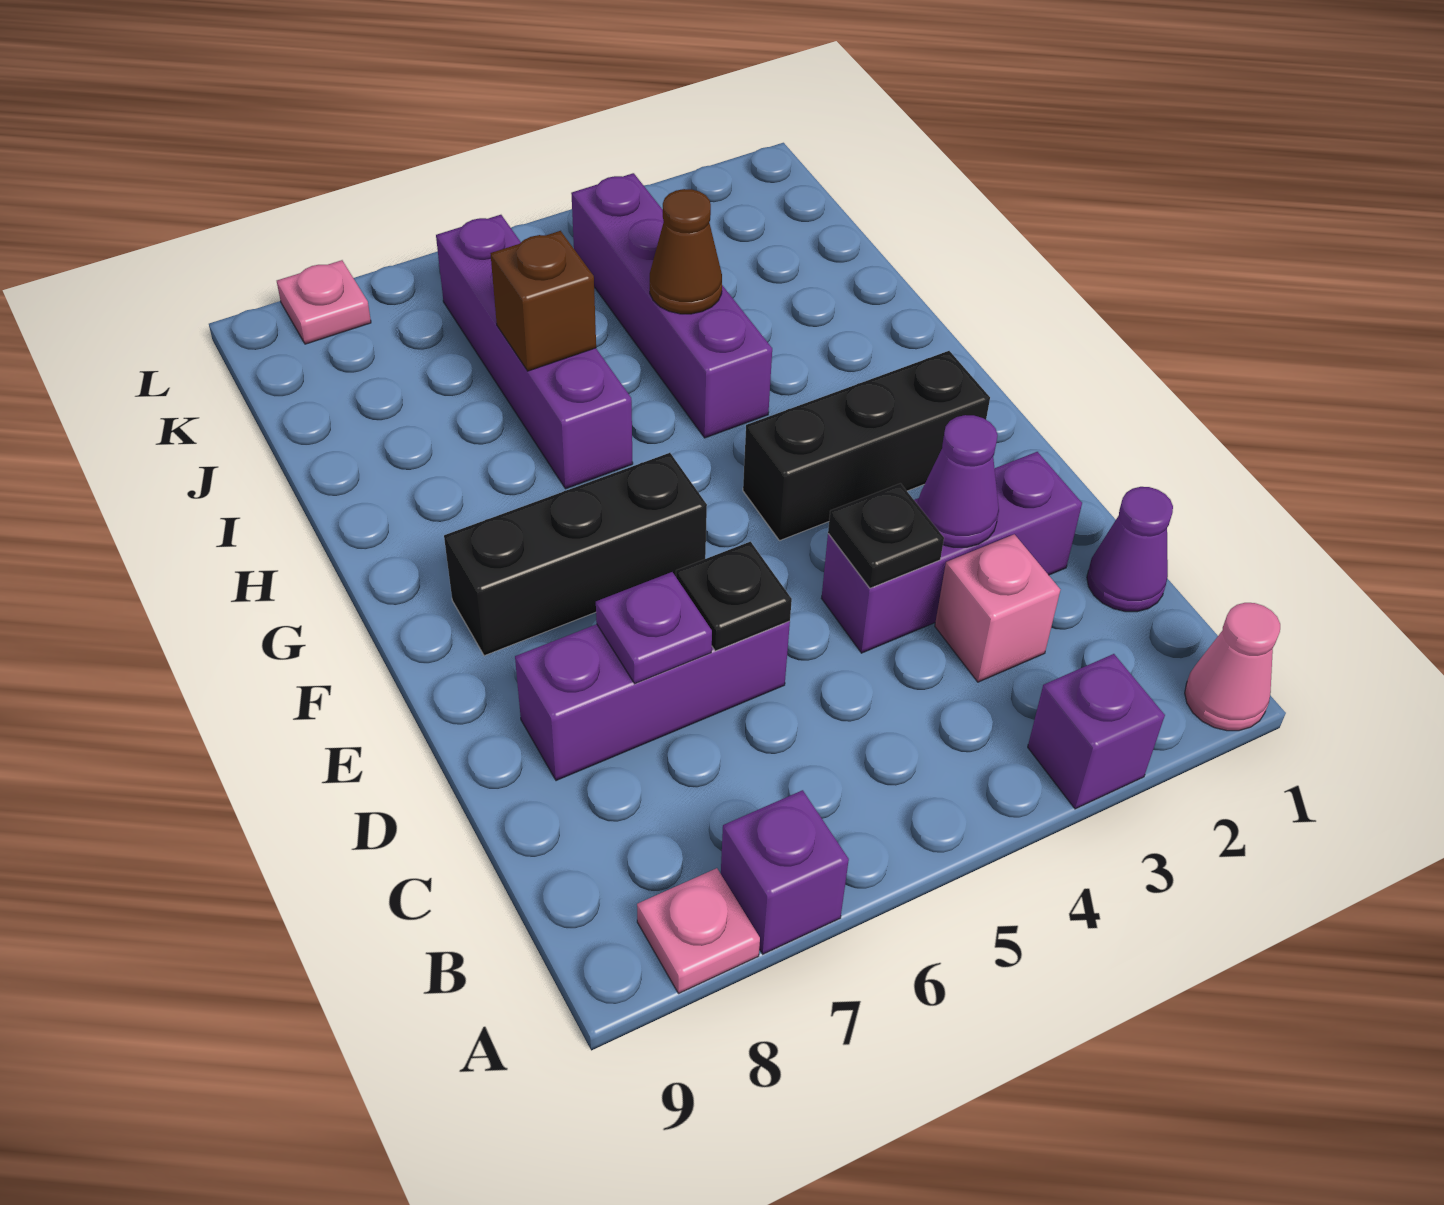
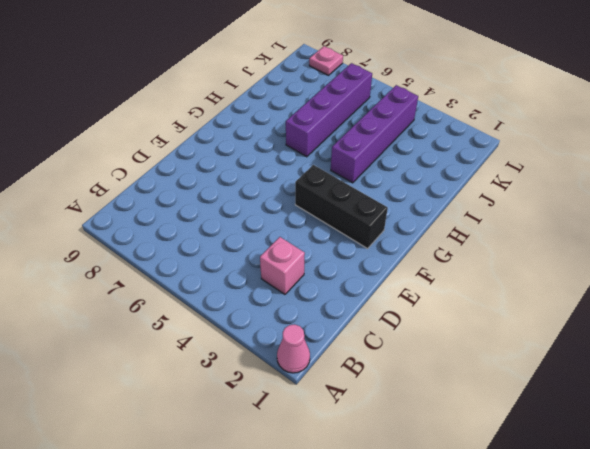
none -> purple brick A3 level 1
none -> purple brick A7 level 1
none -> pink plate A8 level 1

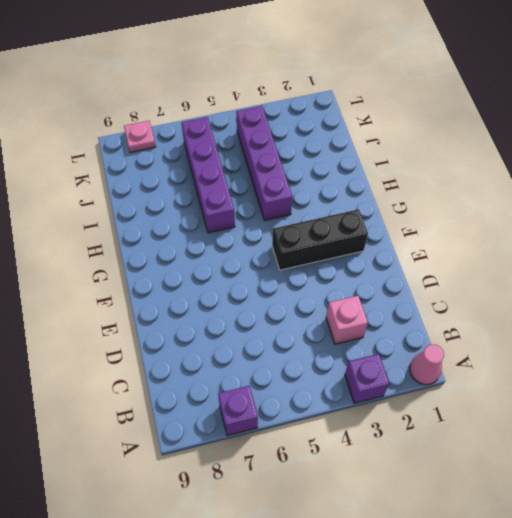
none -> pink plate A8 level 1
none -> purple cone C1 level 1
none -> purple brick D2:D4 level 1

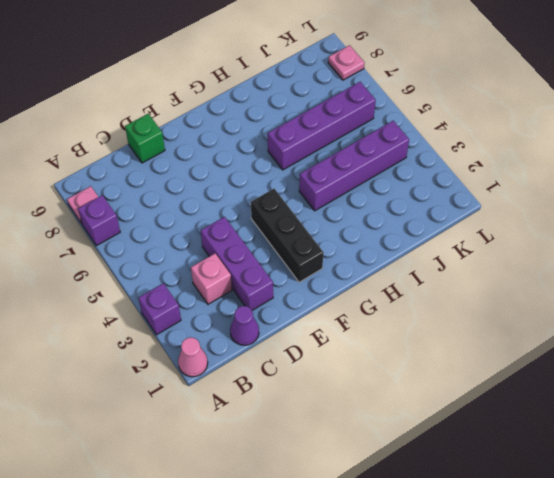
green brick D9 level 1 -> none
none -> purple brick D6:D8 level 1
none -> black brick F6:F8 level 1
none -> purple cone D3 level 2

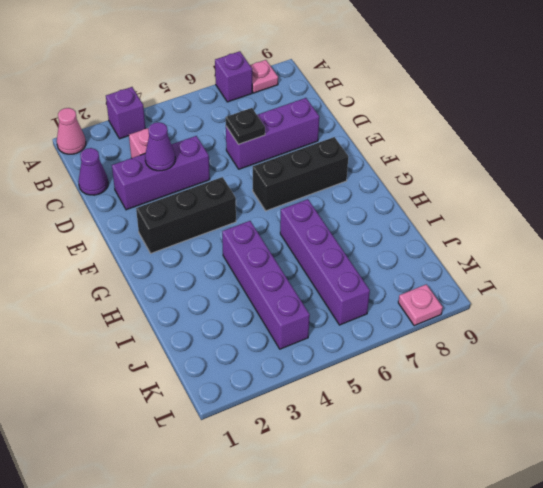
none -> black plate D4 level 2
none -> purple plate D7 level 2
none -> brown cone I4 level 2

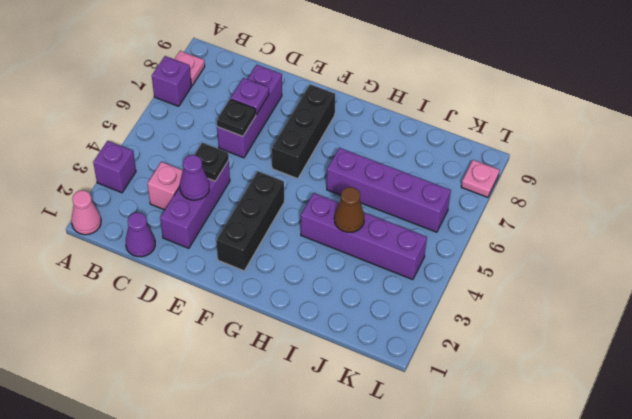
none -> brown brick I6 level 2

